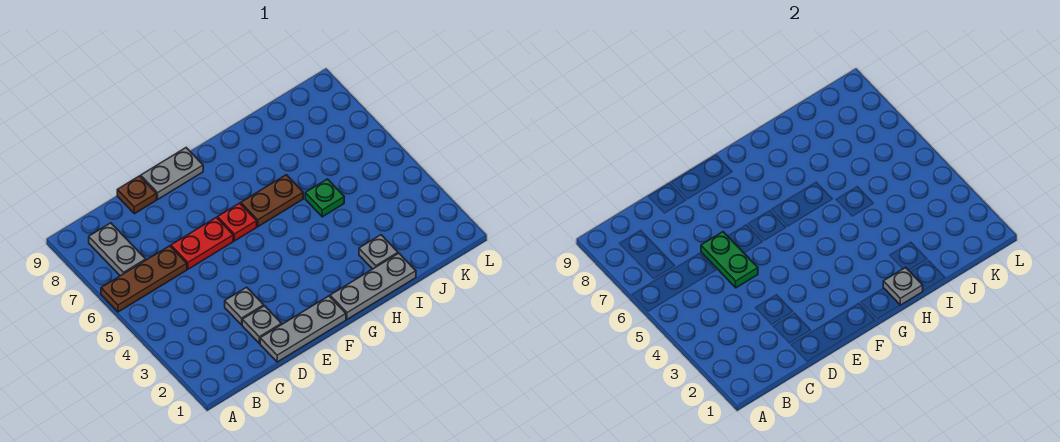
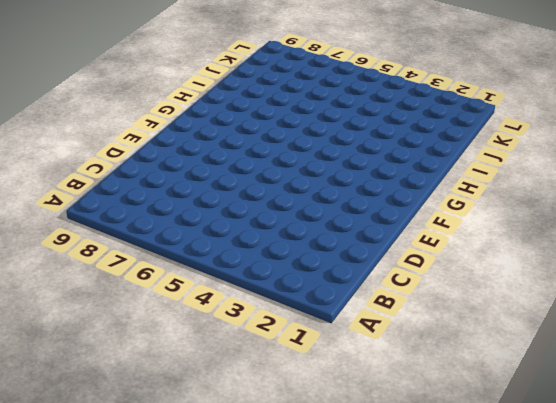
none -> brown plate A6:C6 level 1
none -> grey plate B7:B8 level 1
none -> grey plate D1:F1 level 1

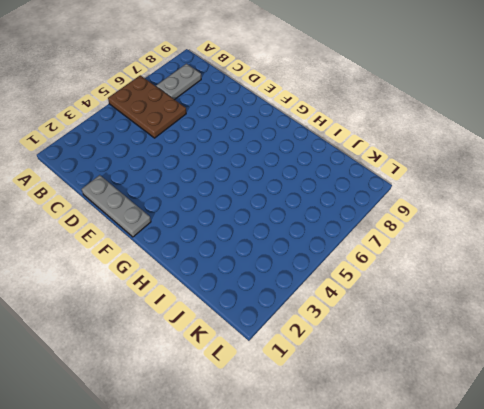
brown plate A5:C6 level 1 -> brown plate A6:C6 level 1
none -> grey plate D2 level 1
none -> grey plate D3 level 1
none -> red plate D6:E6 level 1

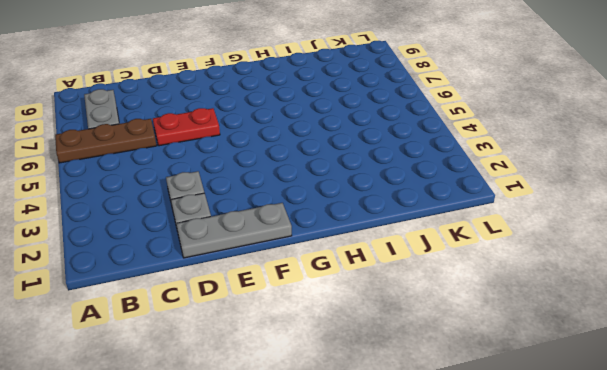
none -> brown plate D9 level 1
none -> grey plate E9:F9 level 1
none -> red plate F6 level 1

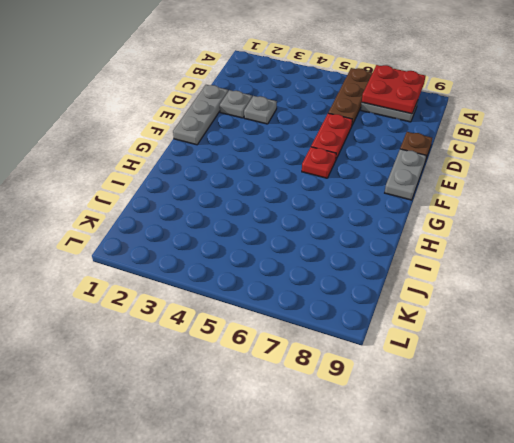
red plate A7:B8 level 2 -> none
none -> grey plate G1:I1 level 1
none -> brown plate G6:H6 level 1
none -> grey plate I2 level 1

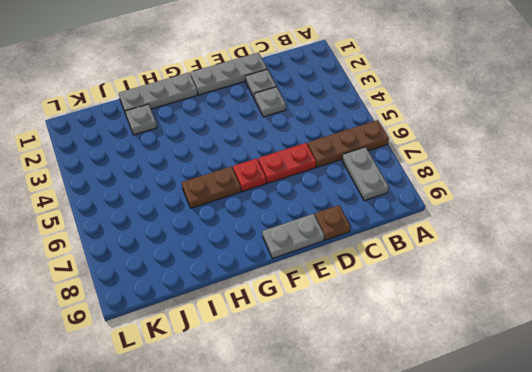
none -> green plate I5 level 1
none -> green plate D5:D6 level 2
none -> grey plate H1 level 2

